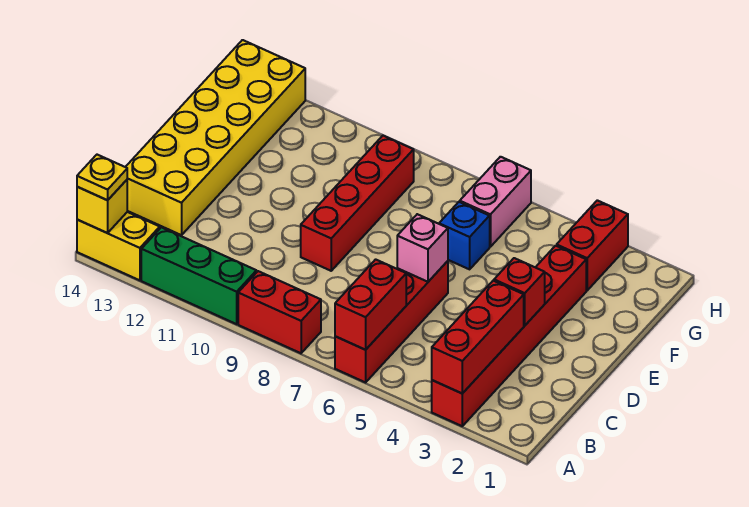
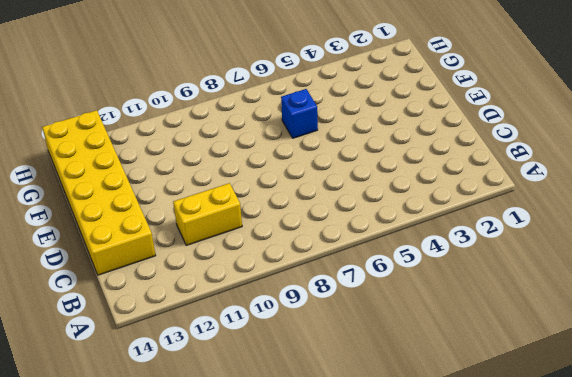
yellow brick C10:C11 level 1 -> yellow brick A13:A14 level 1
none -> red brick A3:F3 level 1
none -> red brick A6:D6 level 1
none -> red brick A8:A9 level 1

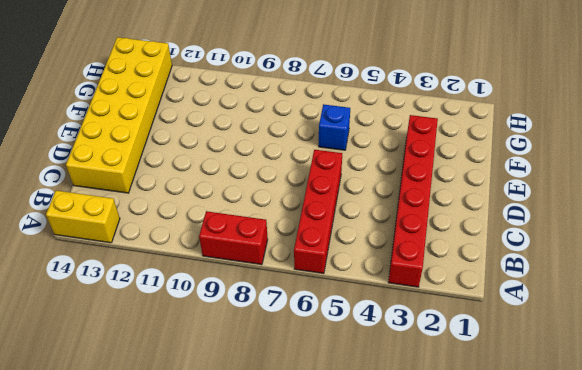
none -> green brick A10:A12 level 1
none -> red brick D9:G9 level 1
none -> red brick G3:H3 level 1

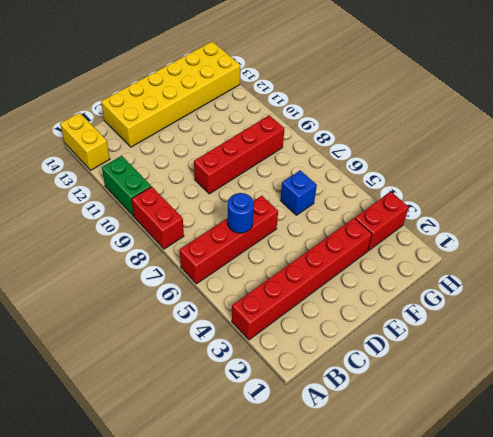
green brick A10:A11 level 1 -> green brick A10:A12 level 1
blue round brick C6 level 2 -> none
none -> pink brick G6:H6 level 1
none -> red brick A3:C3 level 2
none -> red brick A6:B6 level 2

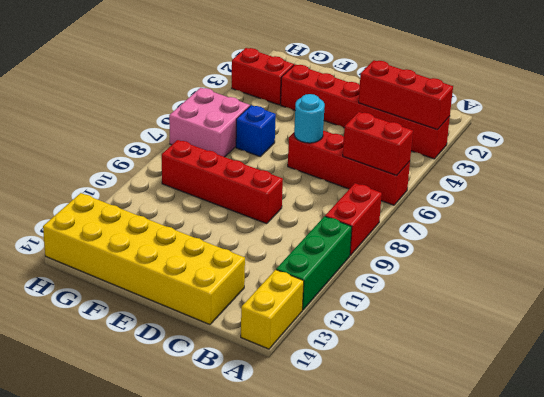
cyan round brick D6 level 2 -> pink brick D6 level 2
pink brick G6:H7 level 1 -> pink brick G6:H6 level 1
none -> yellow brick A14 level 2
none -> red brick D3 level 2
none -> yellow plate A14 level 3

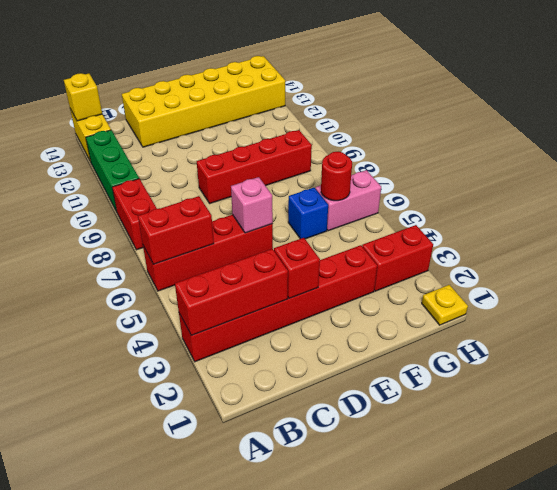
red round brick G6 level 2 -> none
yellow plate H1 level 1 -> yellow plate A14 level 3

